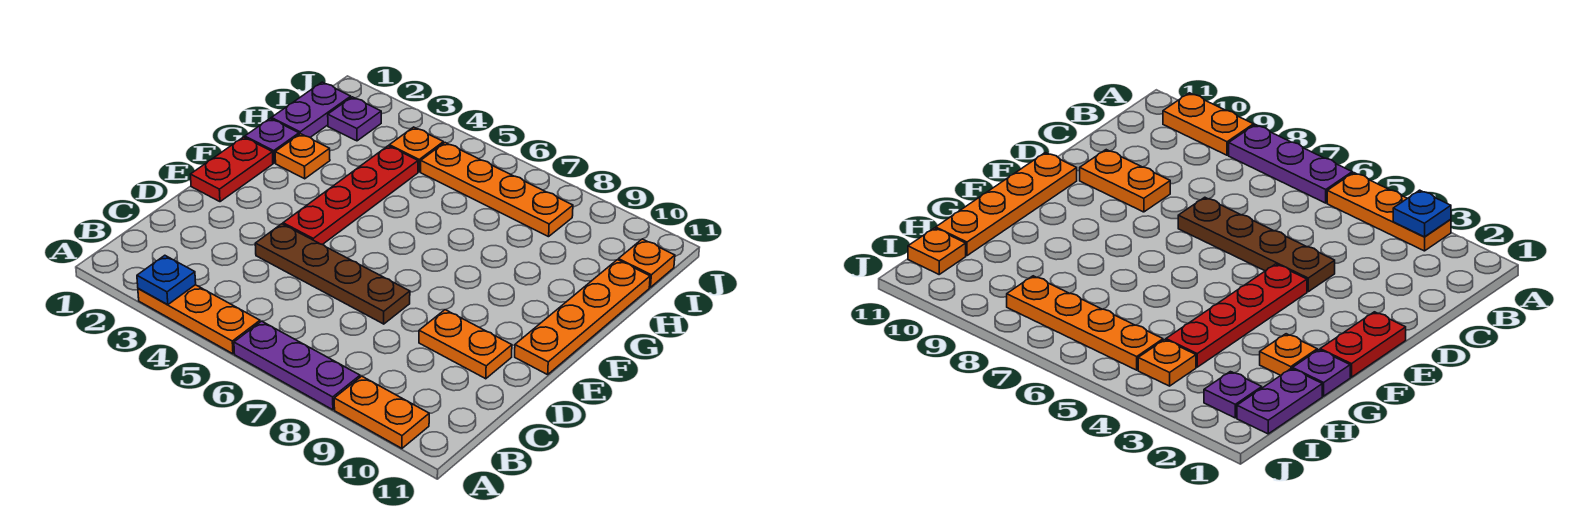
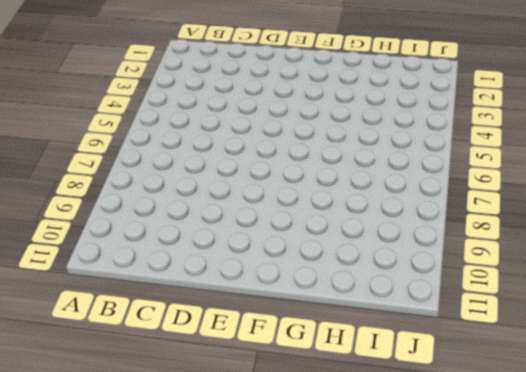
none -> orange plate A3:A5 level 1
none -> purple plate A6:A8 level 1
none -> orange plate A9:A10 level 1

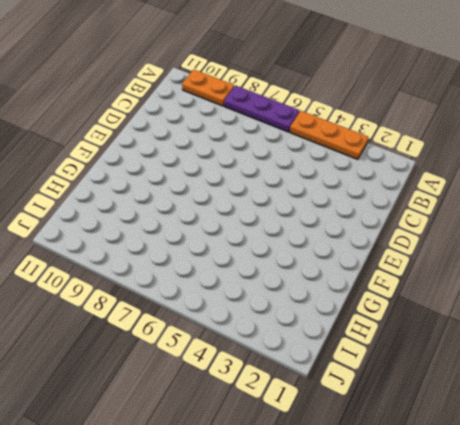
none -> brown plate D4:D7 level 1
none -> orange plate D9:D10 level 1
none -> red plate E1:F1 level 1

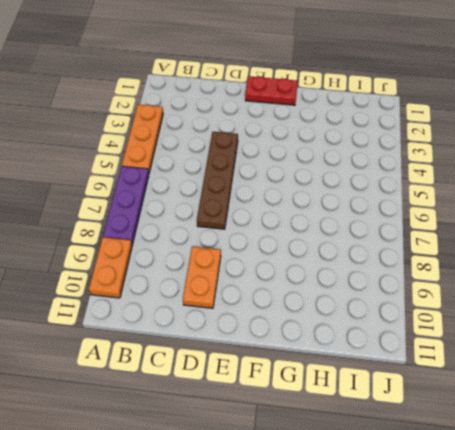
none -> red plate E4:H4 level 1
none -> orange plate E11:H11 level 1
none -> purple plate G1 level 1

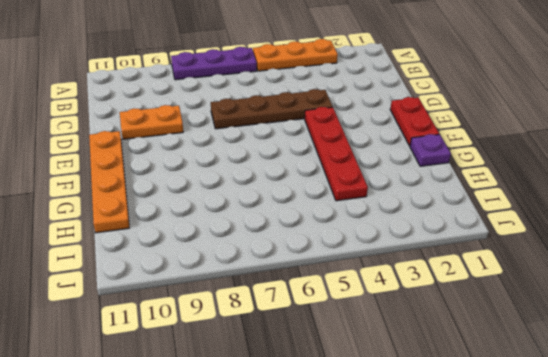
none -> orange plate A9:A10 level 1
none -> orange plate G2 level 1
none -> purple plate H1:I1 level 1

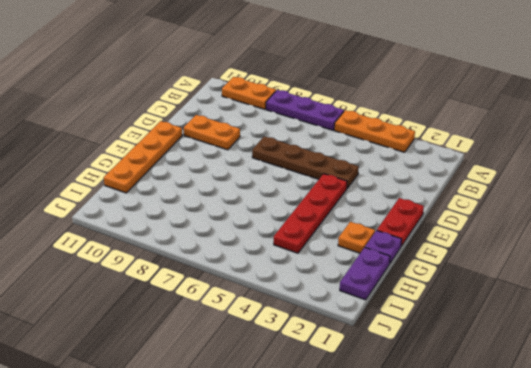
none -> purple plate I2 level 1
none -> orange plate I4 level 1
none -> orange plate I5:I8 level 1

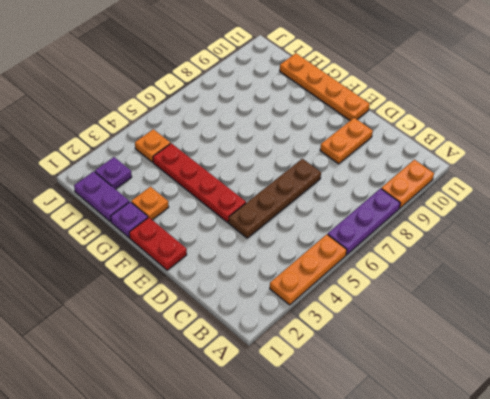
none -> orange plate I5:I8 level 1
none -> orange plate I11 level 1
none -> blue plate A3 level 2

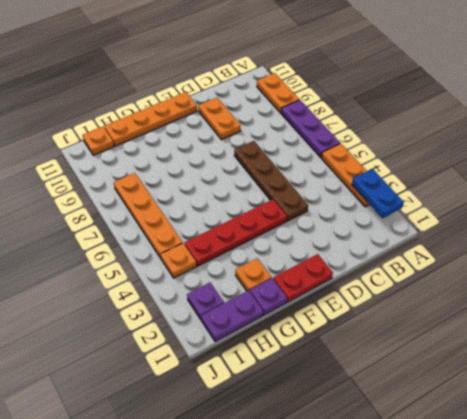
blue plate A2:A3 level 2 -> blue plate A3 level 2

